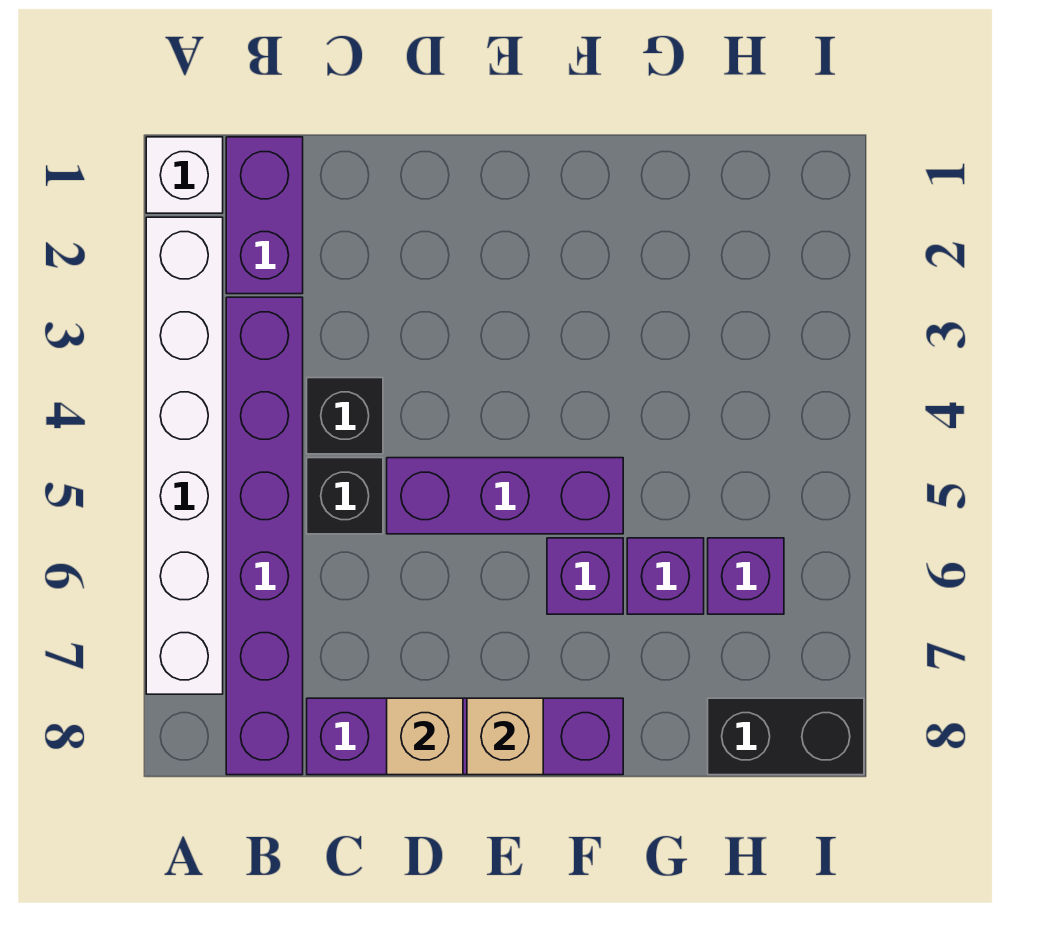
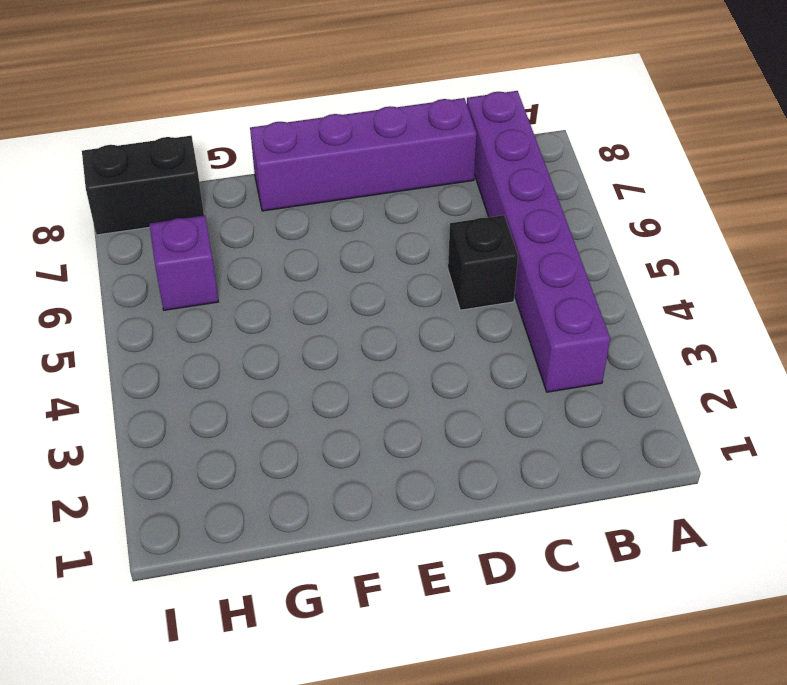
none -> white brick A1 level 1
none -> white brick A2:A7 level 1
none -> purple brick B1:B2 level 1

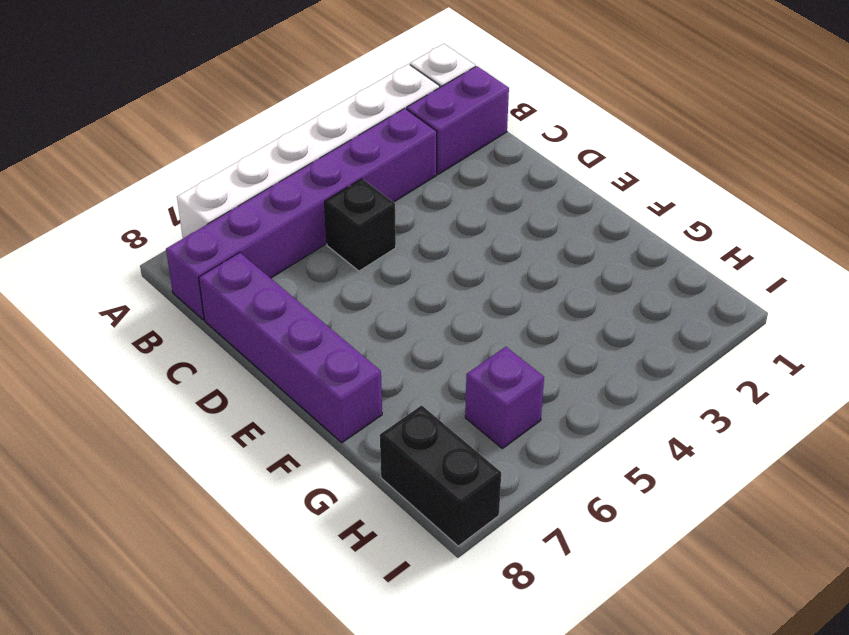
none -> black brick C4 level 1
none -> purple brick D5:F5 level 1
none -> purple brick F6 level 1

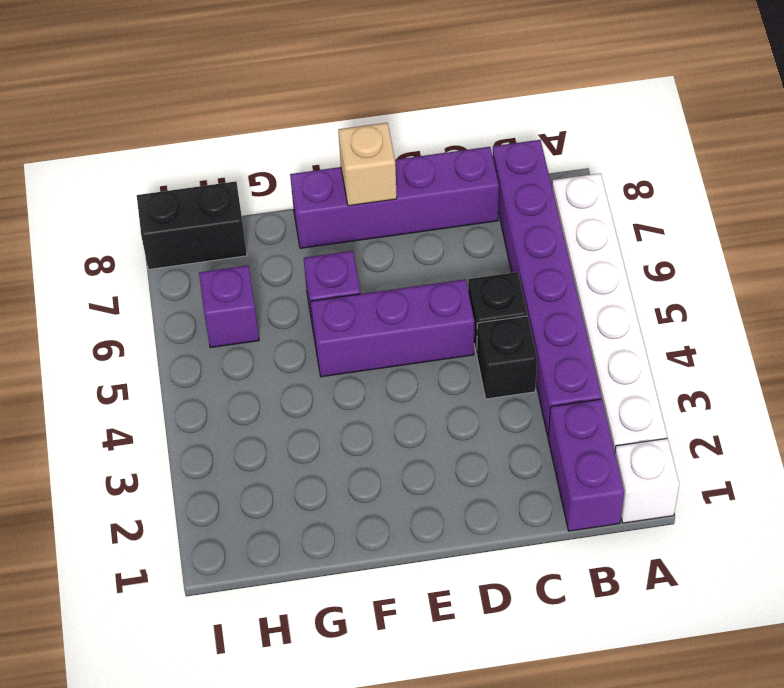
none -> purple brick G6 level 1
none -> tan brick D8 level 2

